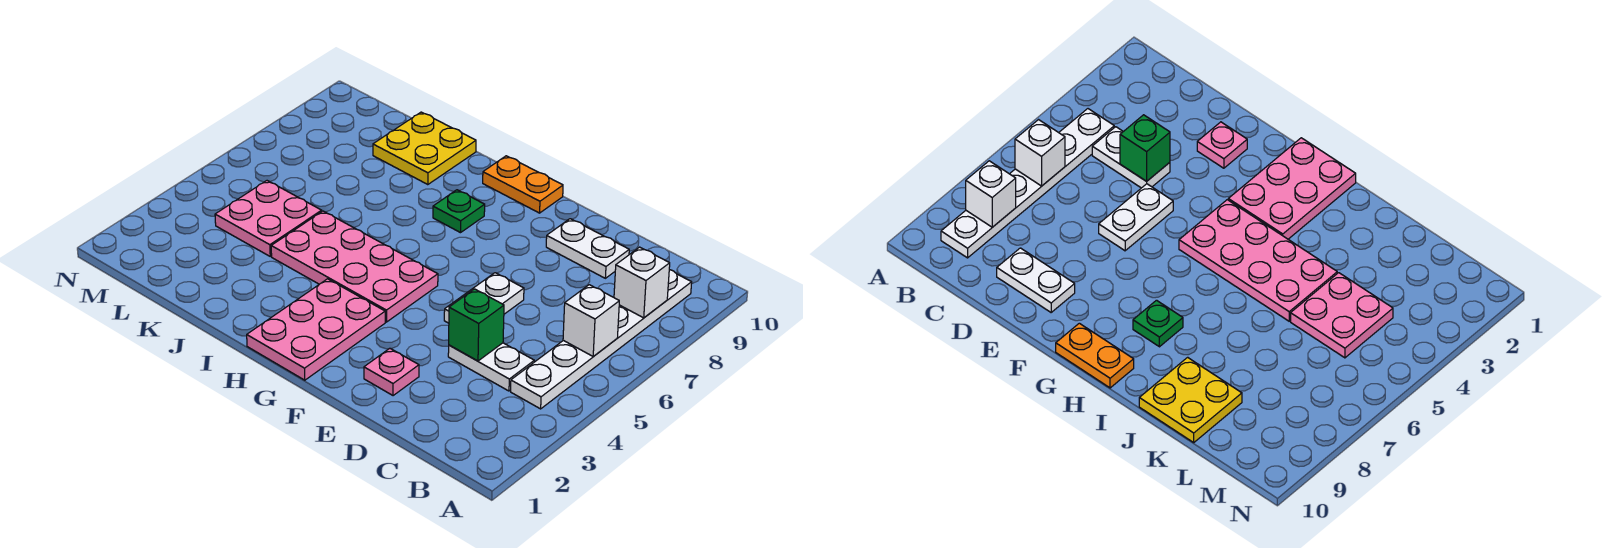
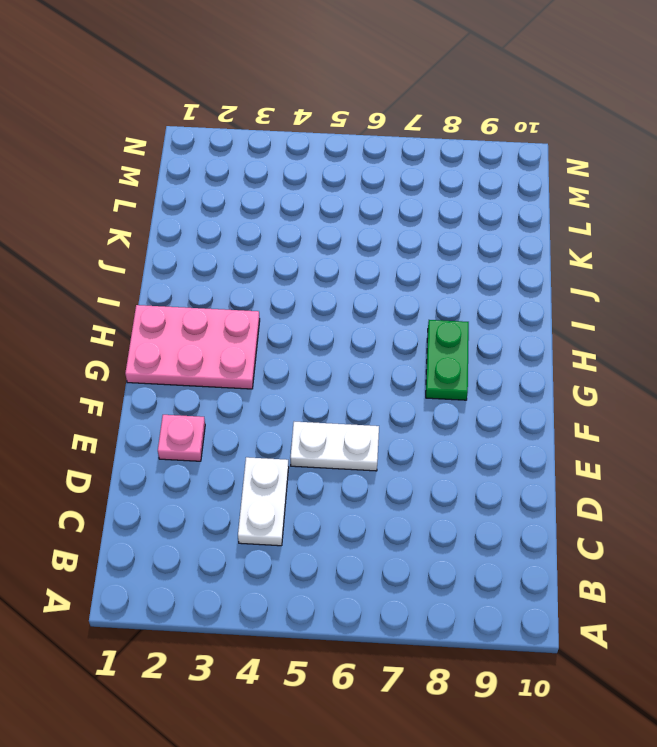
green plate G8:H8 level 1 -> green plate H8 level 1
none -> white plate B4:B9 level 1
none -> white plate D9:E9 level 1
none -> pink plate G4:J5 level 1

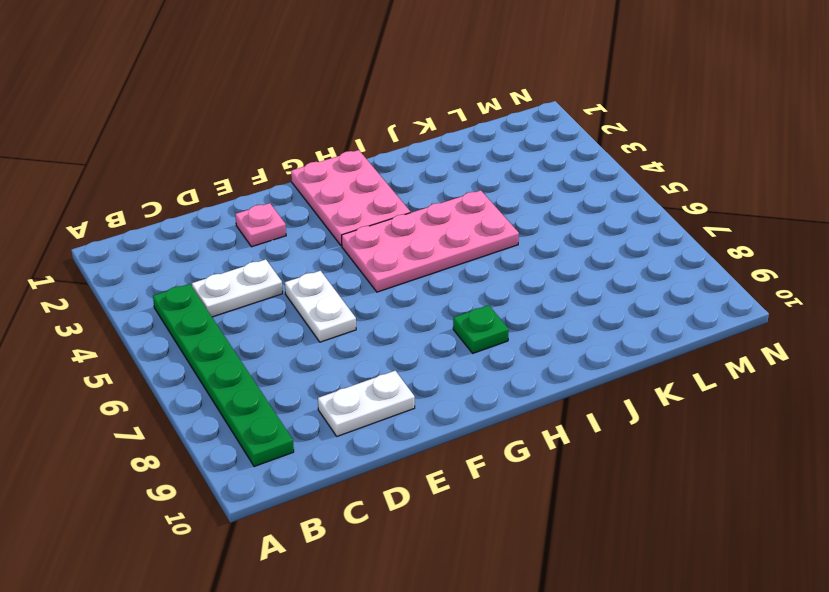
green plate B4:B9 level 1 -> white plate B4:B9 level 1
none -> orange plate G10:H10 level 1
none -> yellow plate J9:K10 level 1
none -> pink plate K4:L5 level 1

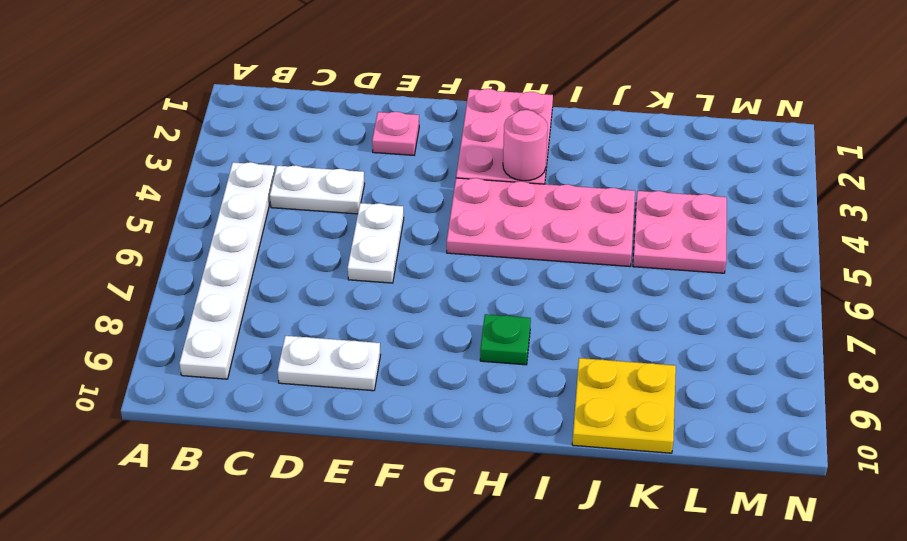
pink round brick H3 level 2 -> none
none -> orange plate G10:H10 level 1
none -> white brick B6 level 2
none -> white brick B8 level 2

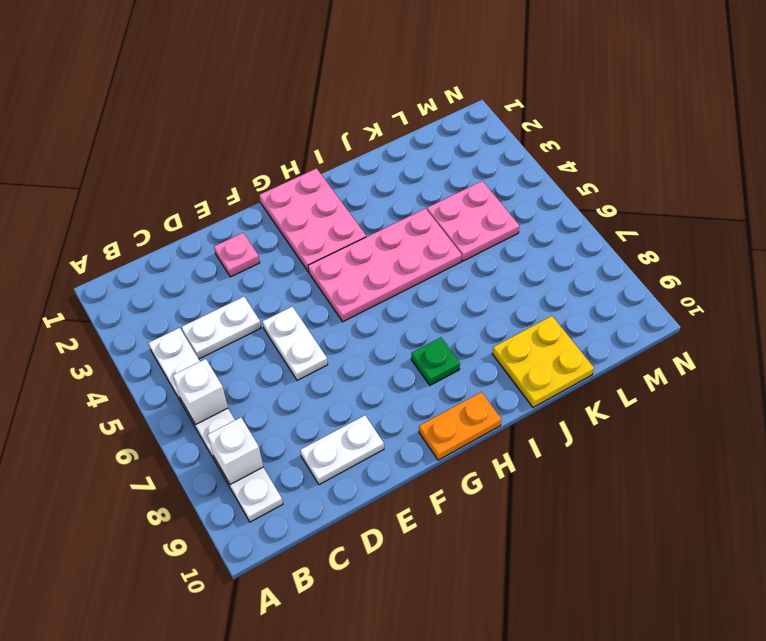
none -> green brick D4 level 2

